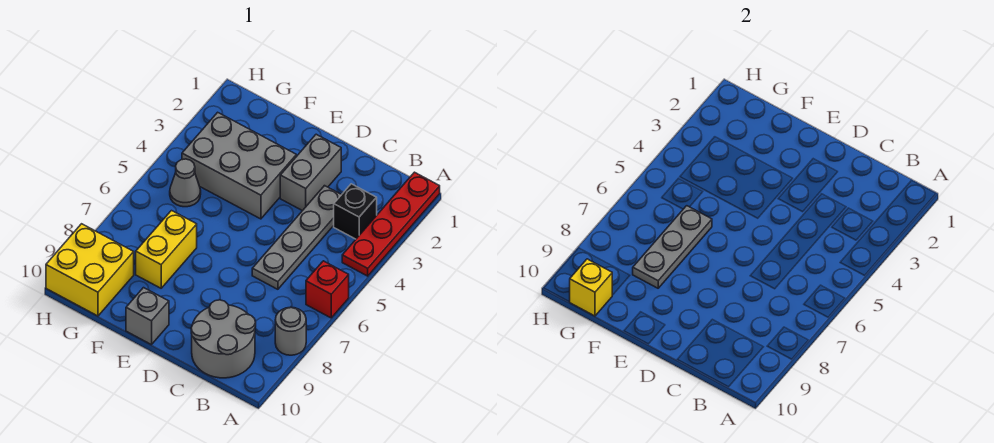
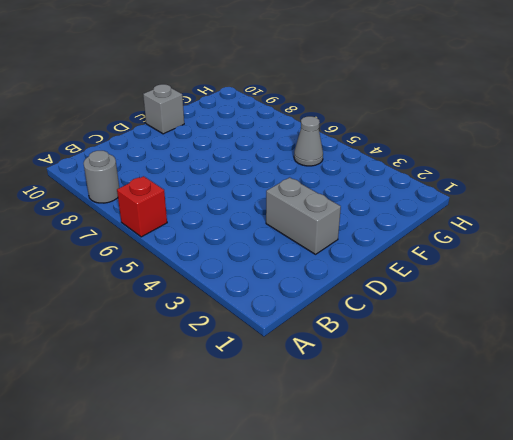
none -> red plate A1:A4 level 1
none -> black brick B3 level 1
none -> grey round brick B9:C10 level 1

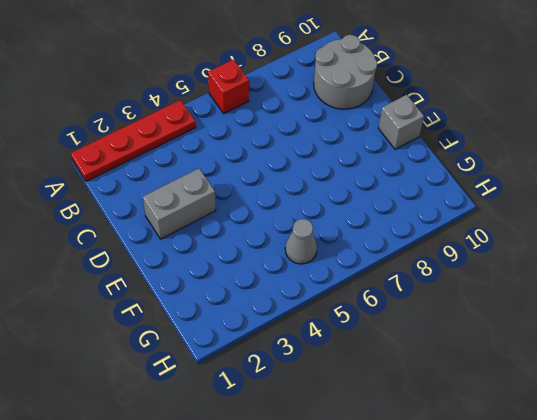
none -> grey round brick A8 level 1
none -> black brick B3 level 1
none -> grey plate C3:C6 level 1

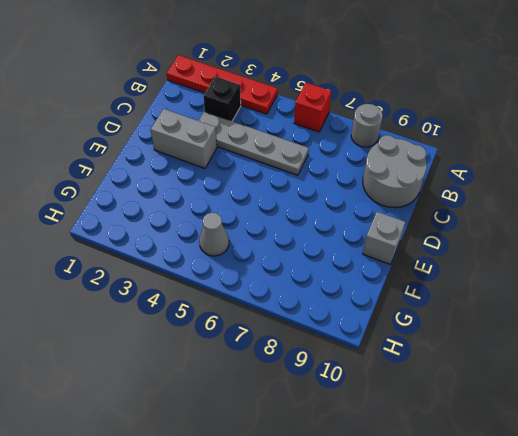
none -> grey brick E3:G4 level 1
none -> yellow brick F7:F8 level 1
none -> yellow brick G9:H10 level 1

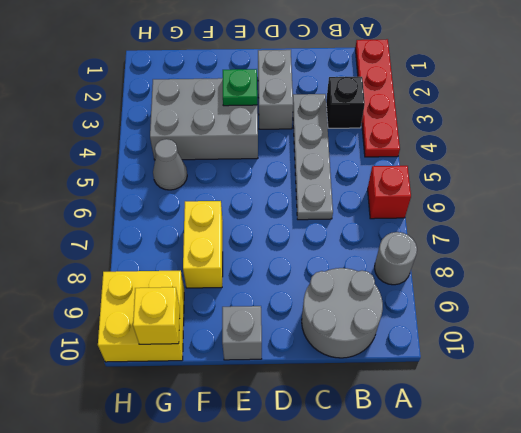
green plate E3 level 2 -> none
none -> grey plate F6:F8 level 2

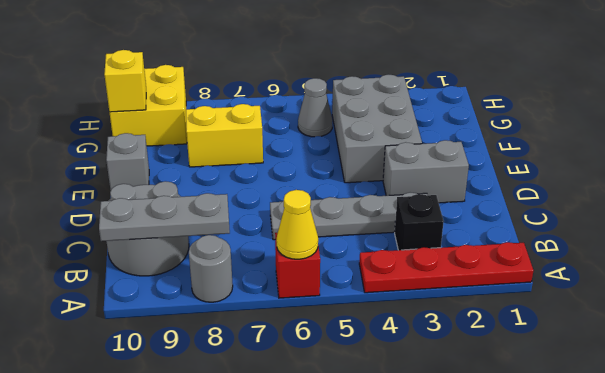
yellow cone A6 level 2 -> none
grey plate B8:B10 level 2 -> grey plate F6:F8 level 2

